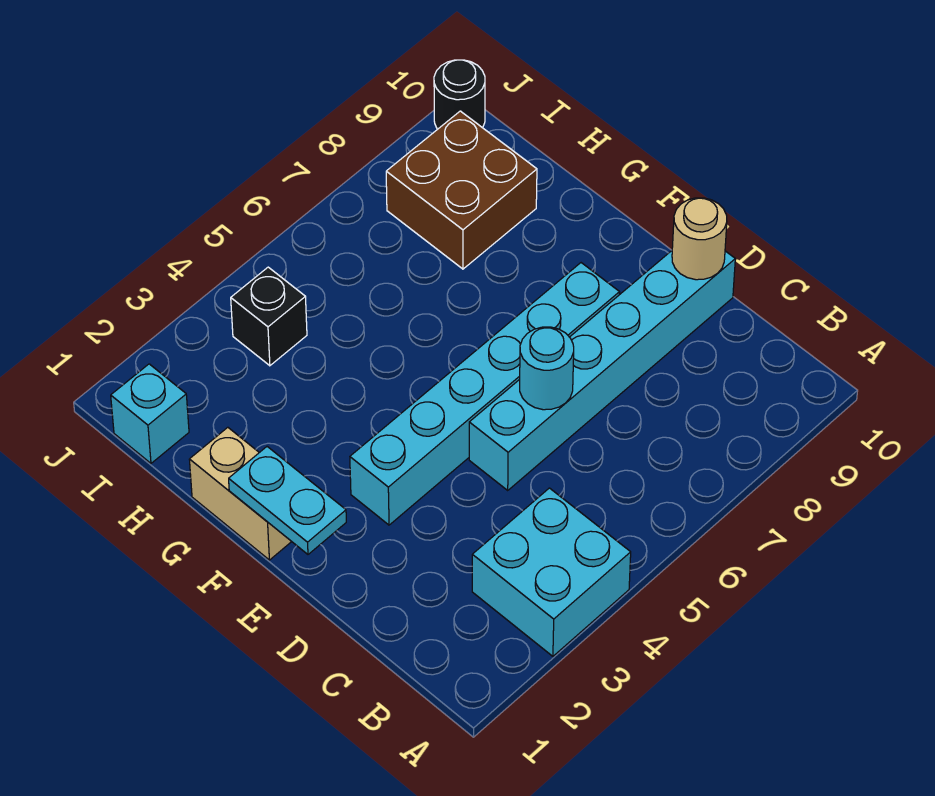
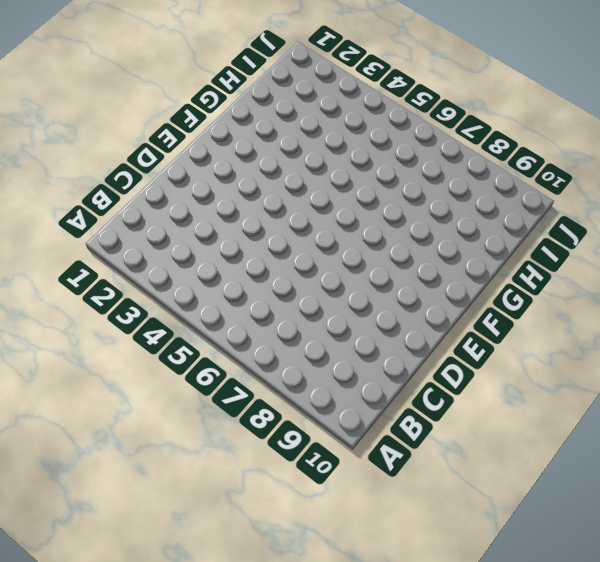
none -> cyan brick A3:B4 level 1
none -> cyan brick D5:D10 level 1

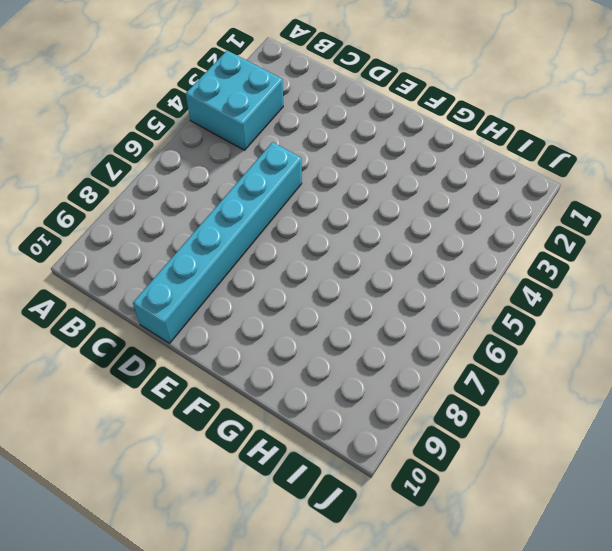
none -> cyan brick E3:E8 level 1
none -> tan brick F1:G1 level 1

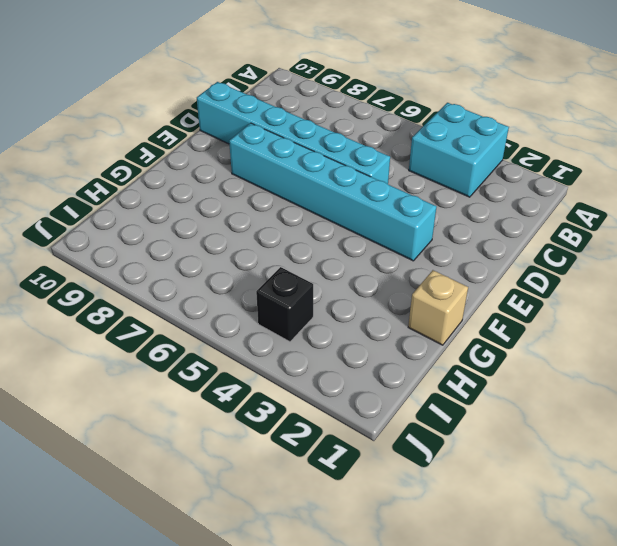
tan brick G1 level 1 -> tan brick F1:G1 level 1
none -> brown brick H8:I9 level 1
none -> cyan brick I1 level 1

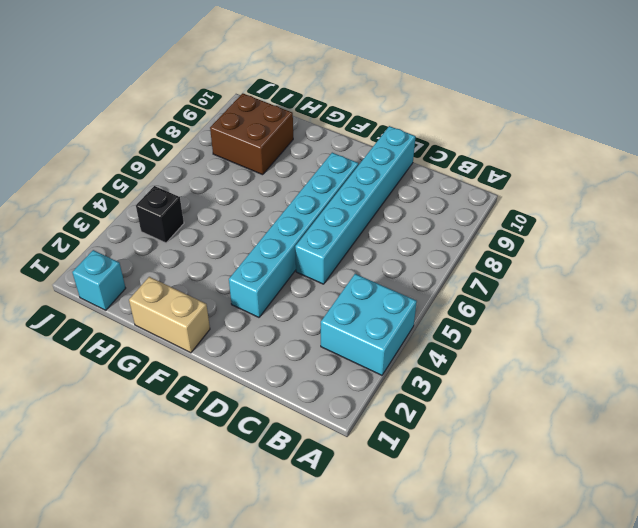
none -> black round brick J10 level 1
none -> cyan round brick D6 level 2

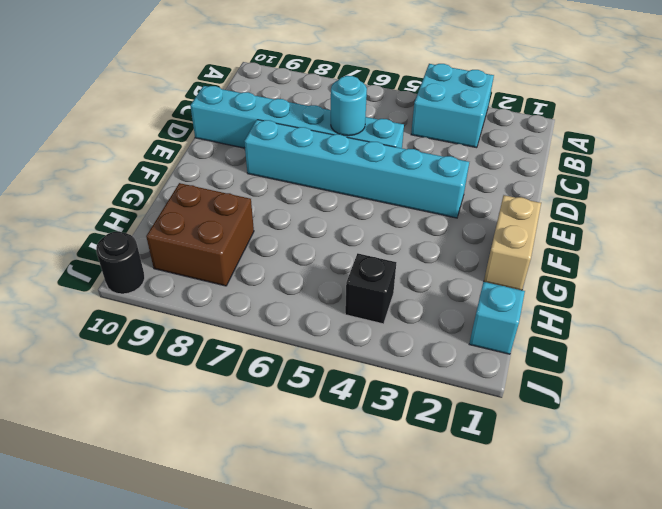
none -> tan round brick D10 level 2
none -> cyan plate E1:F1 level 2

